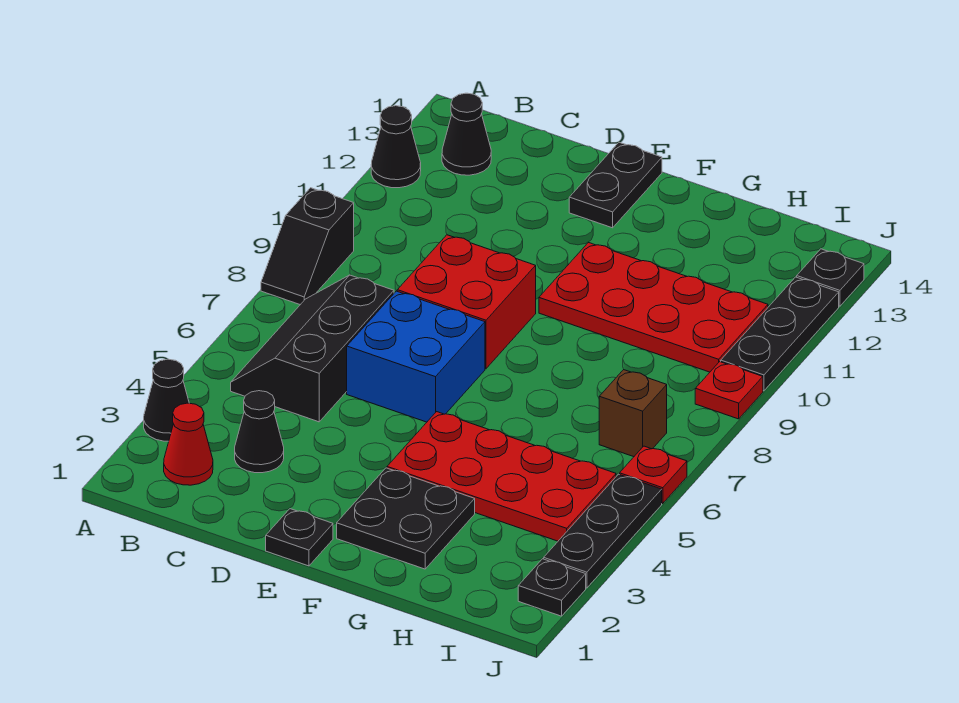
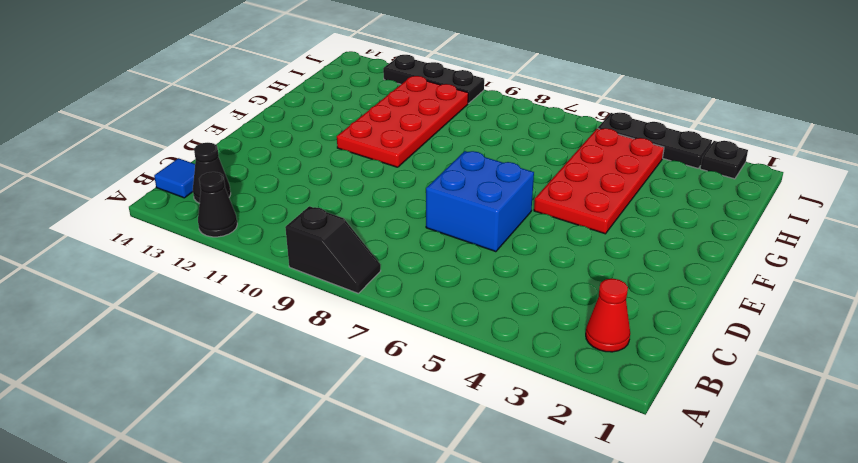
blue tile B14 level 1 -> none
none -> black cone A3 level 1
none -> black slope B5:C7 level 1 top C
none -> black cone C3 level 1

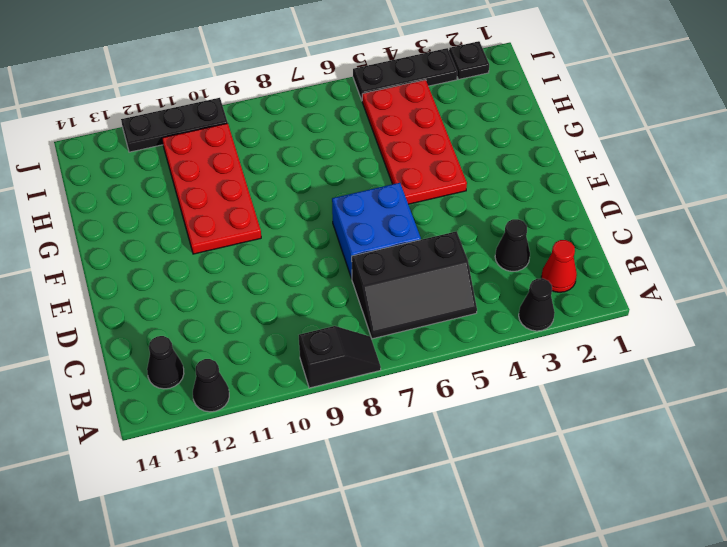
none -> red brick D8:E9 level 1
none -> black plate E1 level 1
none -> black plate E13:E14 level 1

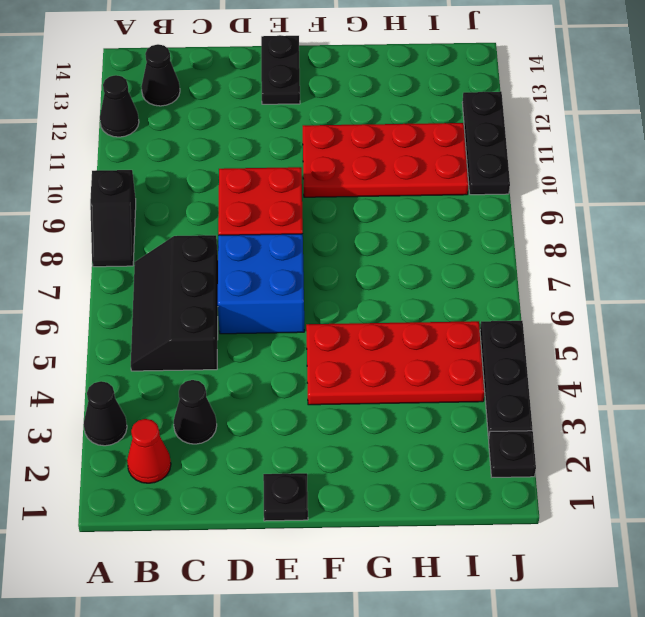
none -> black plate F2:G3 level 1
none -> brown brick I7 level 1
none -> red plate J6 level 1

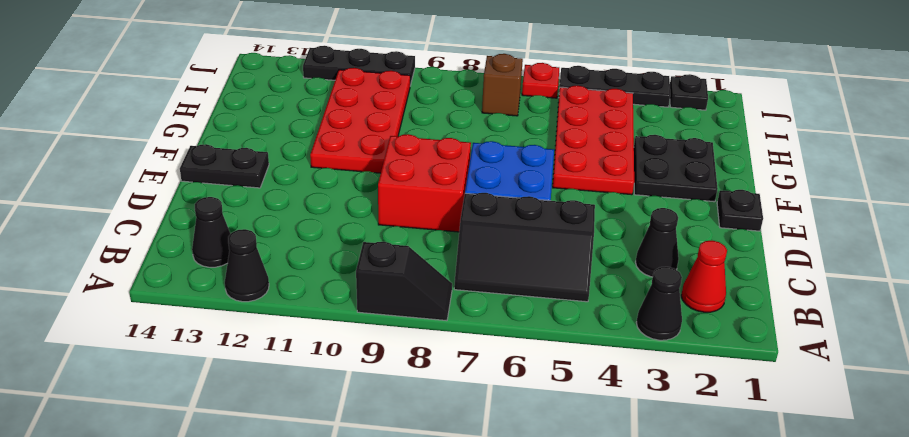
none -> red plate J9 level 1
none -> black plate J13 level 1

